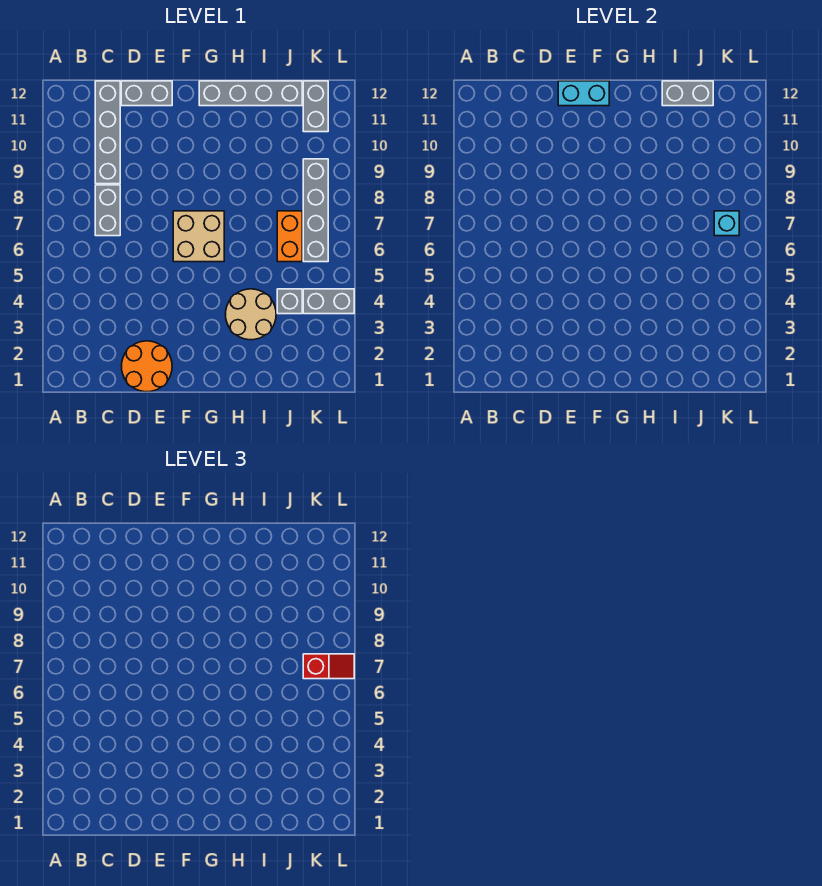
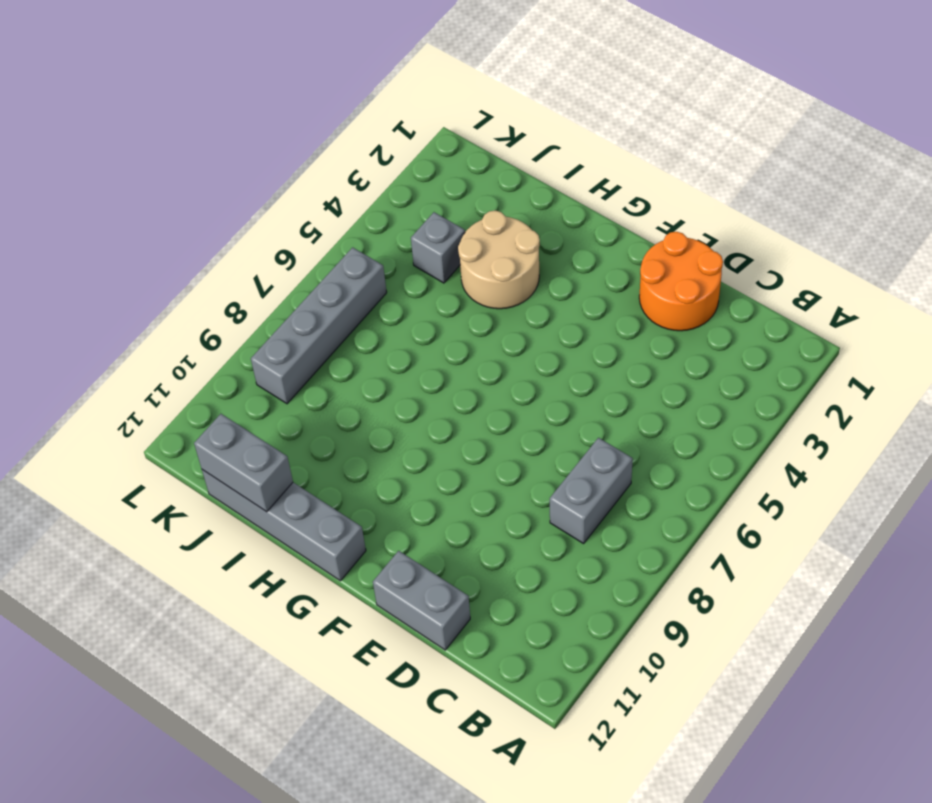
none -> grey brick C9:C12 level 1
none -> tan brick F6:G7 level 1
none -> orange brick J6:J7 level 1

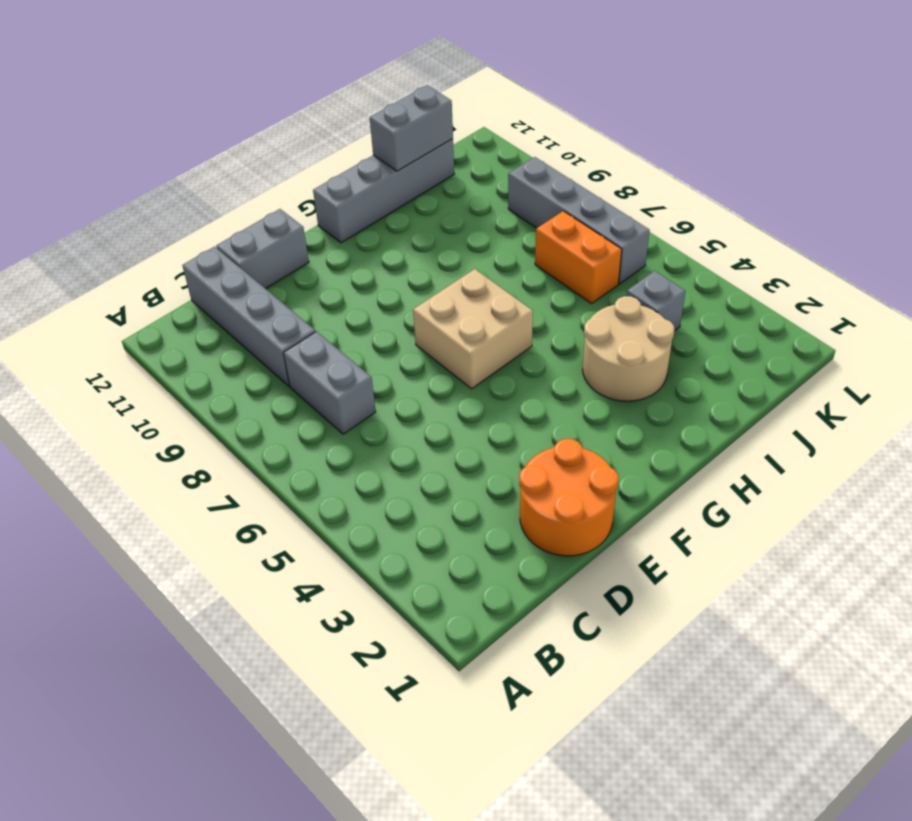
none -> grey brick K4:L4 level 1
none -> grey brick K11:K12 level 1
none -> cyan brick E12:F12 level 2

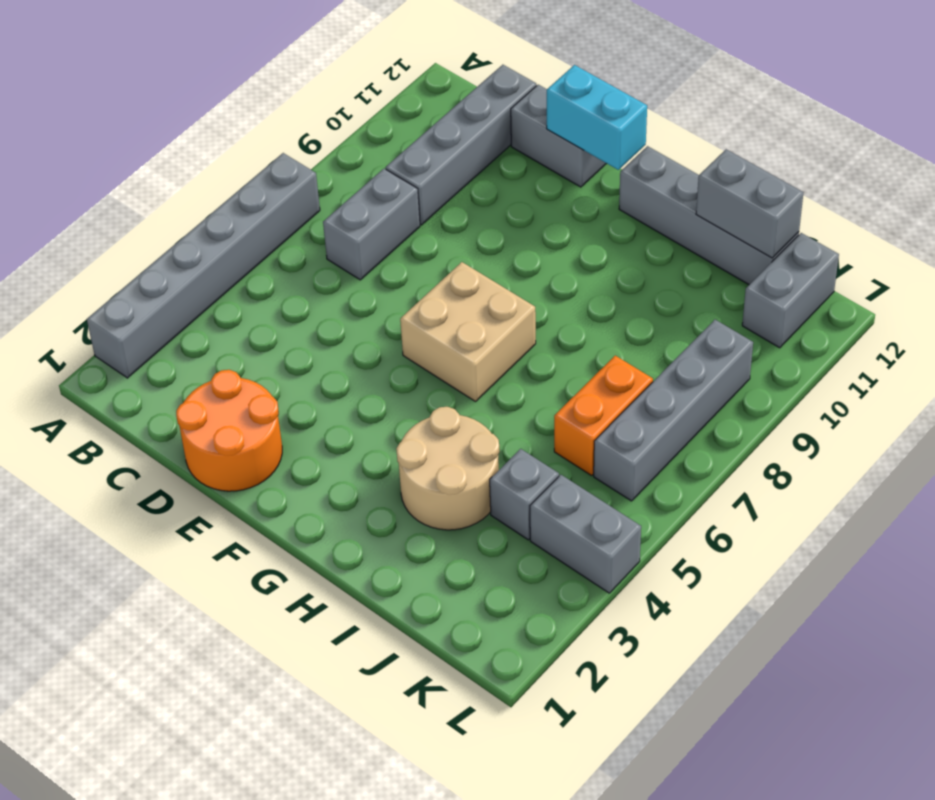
grey brick A2:A7 level 1 -> none
none -> cyan brick K7 level 2
none -> red slope K7:L7 level 3 top K

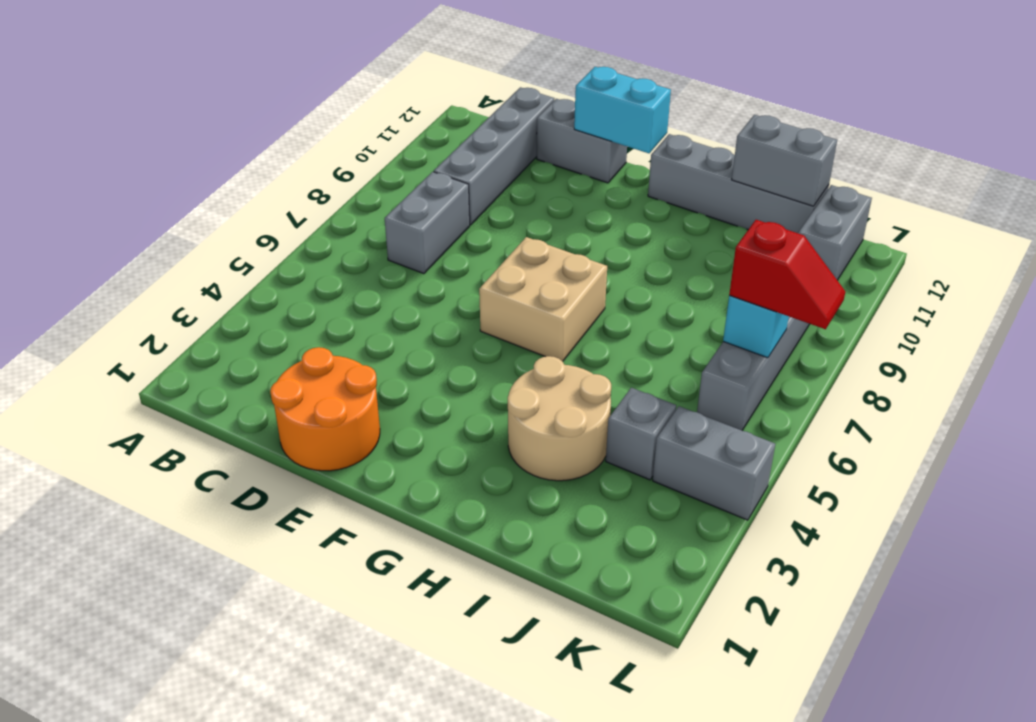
none -> orange brick J6:J7 level 1

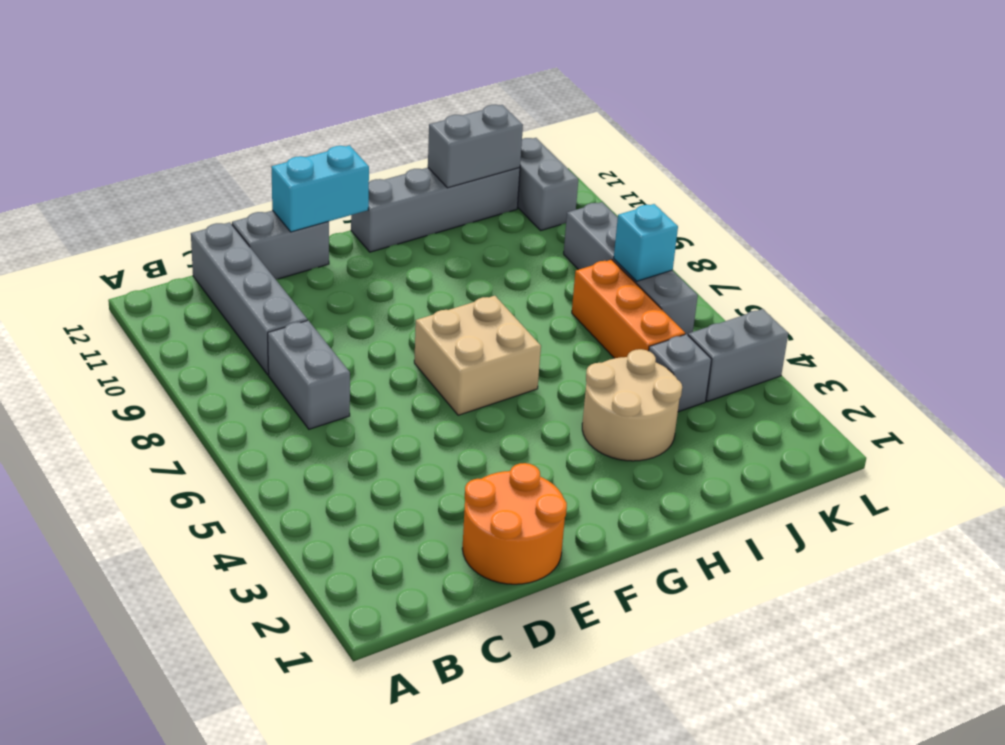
orange brick J5:J7 level 1 -> orange brick J6:J7 level 1
none -> red slope K7:L7 level 3 top K

